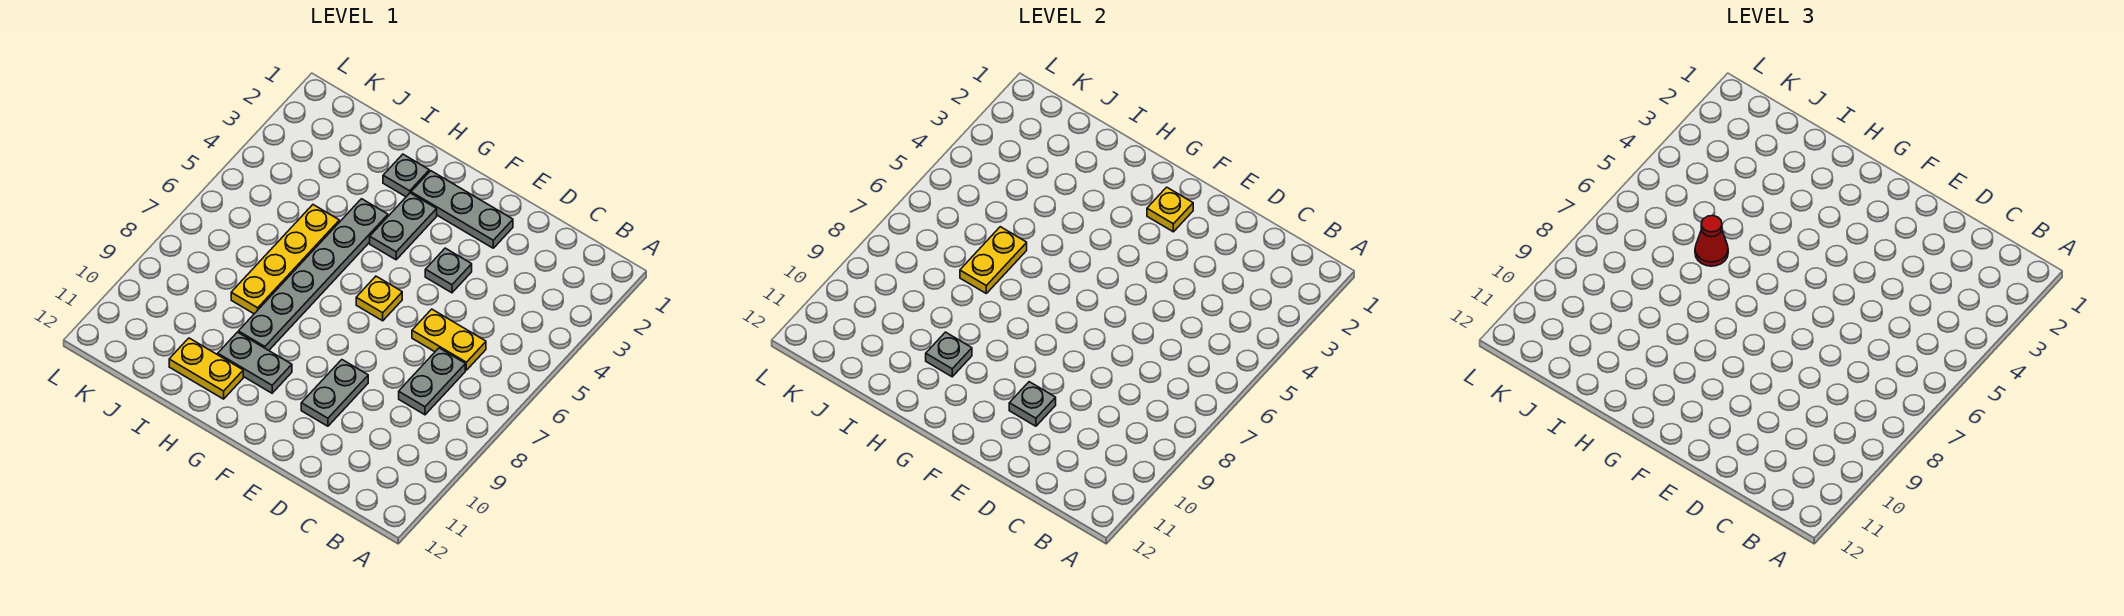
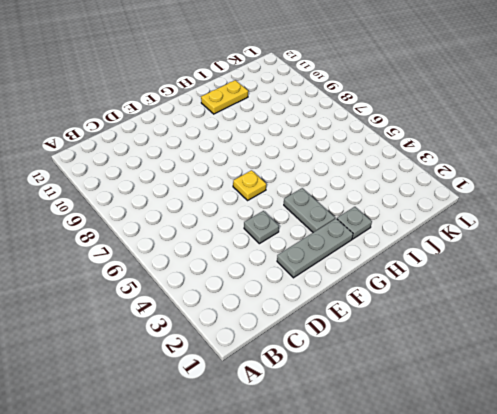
none -> yellow plate C6:D6 level 1
none -> grey plate C7:C8 level 1
none -> grey plate E9:E10 level 1

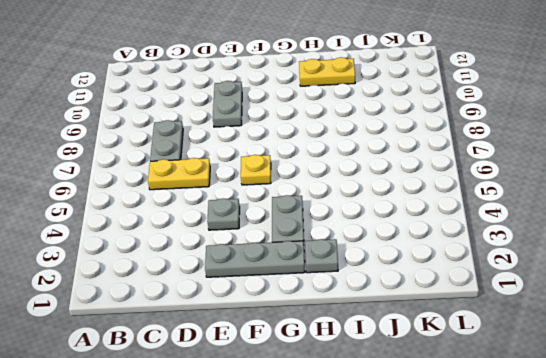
none -> grey plate G10:H10 level 1
none -> grey plate H4:H9 level 1
none -> yellow plate I5:I8 level 1

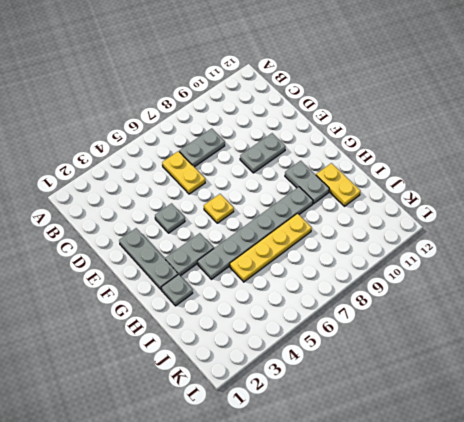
none -> grey plate E10 level 2
none -> yellow plate F2 level 2
none -> grey plate H10 level 2

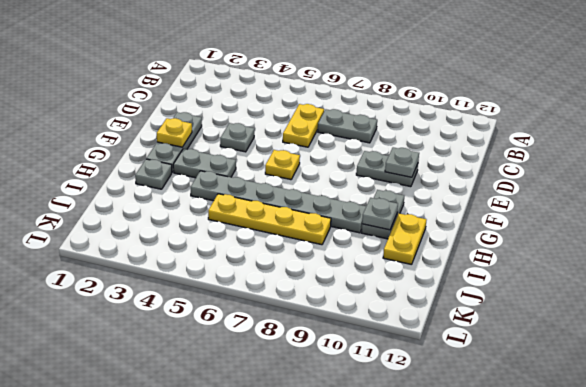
none -> yellow plate I6:I7 level 2
none -> red cone I6 level 3

